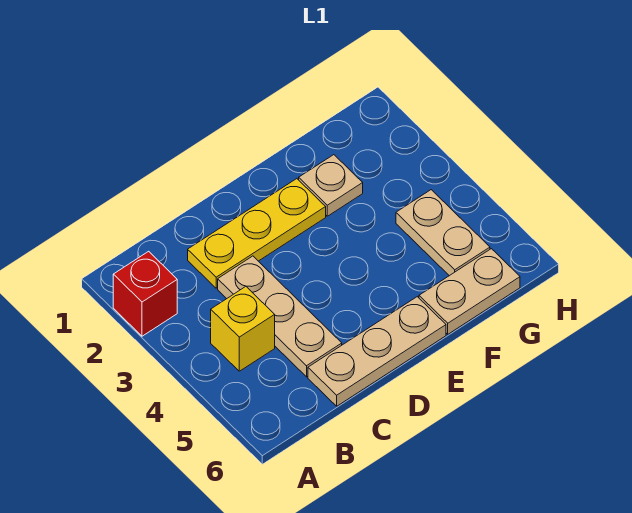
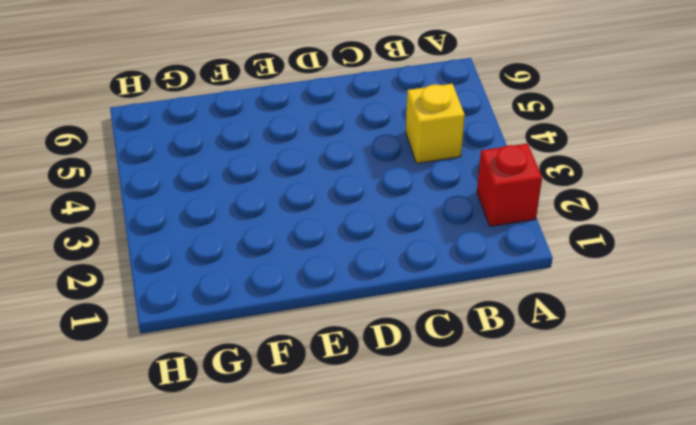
none -> yellow plate C2:E2 level 1
none -> tan plate C3:C5 level 1

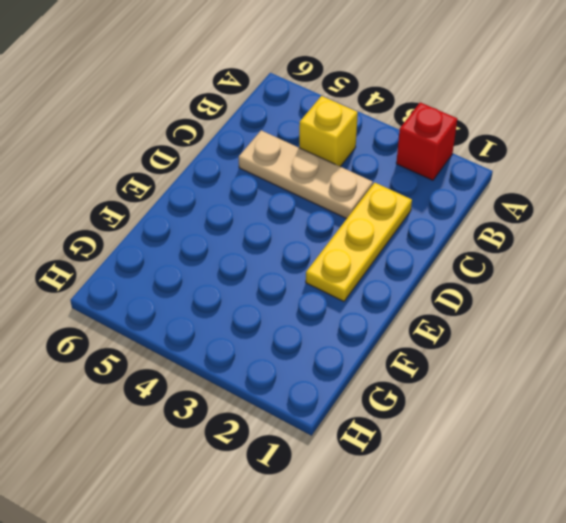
none -> tan plate C6:E6 level 1
none -> tan plate F2 level 1

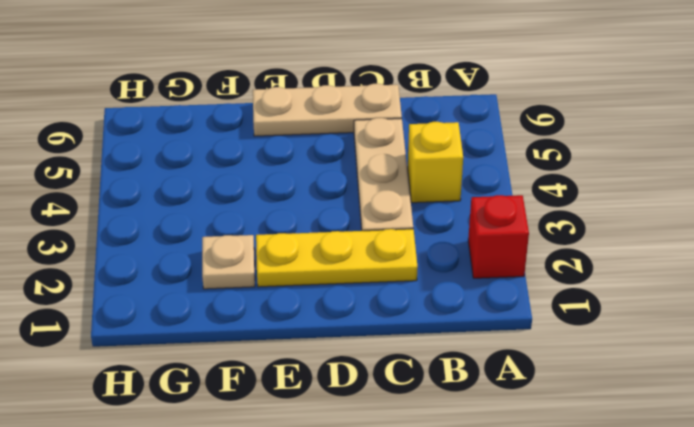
none -> tan plate F6:G6 level 1
none -> tan plate G4:G5 level 1

